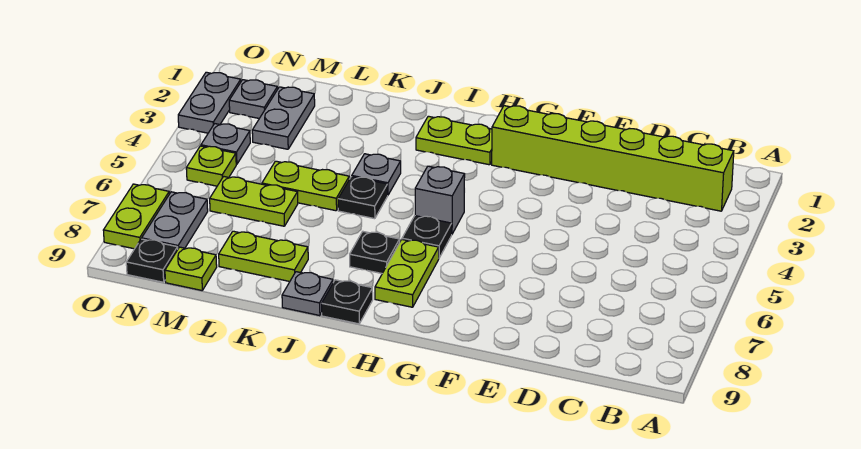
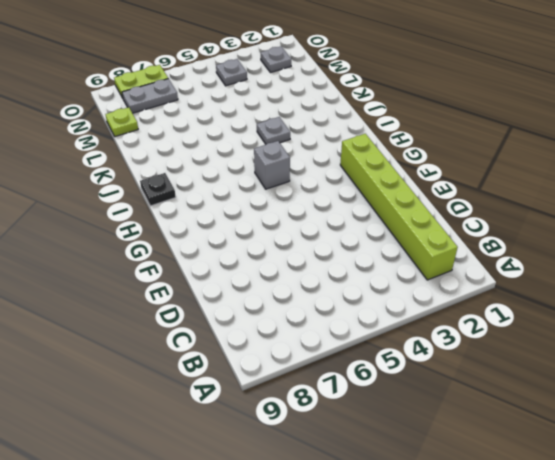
none -> lime plate H2:I2 level 1
none -> black plate H6 level 1
none -> lime plate H7:H8 level 1

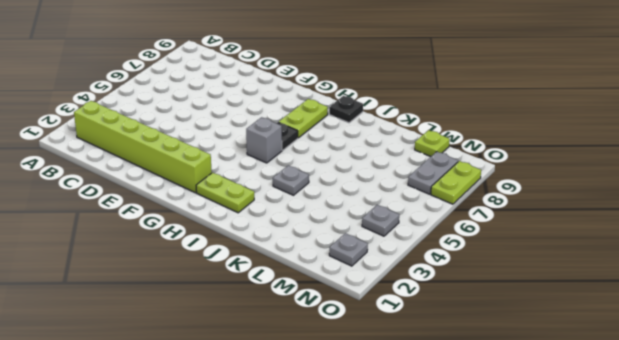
none -> black plate I7 level 1
none -> black plate J5 level 1
none -> grey plate J9 level 1

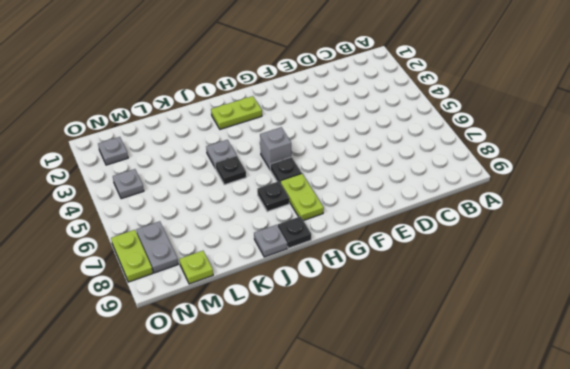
none -> lime brick B2:G2 level 1
none -> lime plate K5:L5 level 1
none -> lime plate K8:L8 level 1

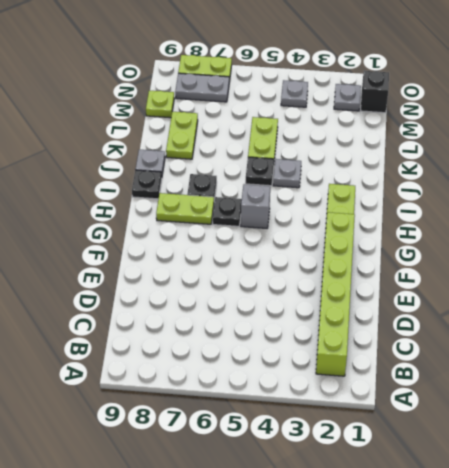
black brick N1 level 1 -> none
none -> lime plate L6:M6 level 1
none -> grey plate M2:M3 level 1
none -> lime plate N5 level 1

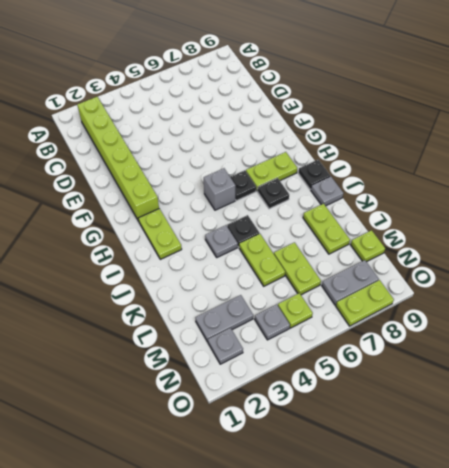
none -> black plate N9 level 1
none -> grey plate O2:O3 level 1

